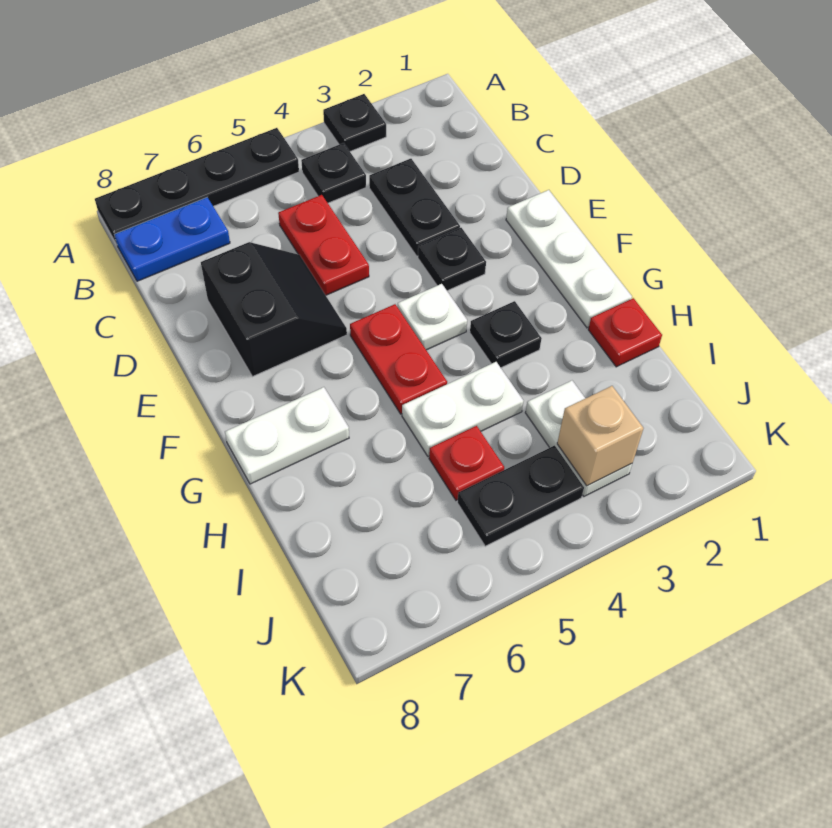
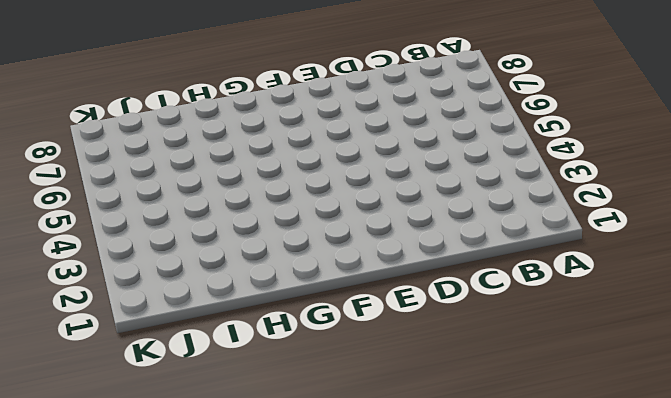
none -> black plate A3 level 1
none -> black plate A5:A8 level 1
none -> black plate B4 level 1

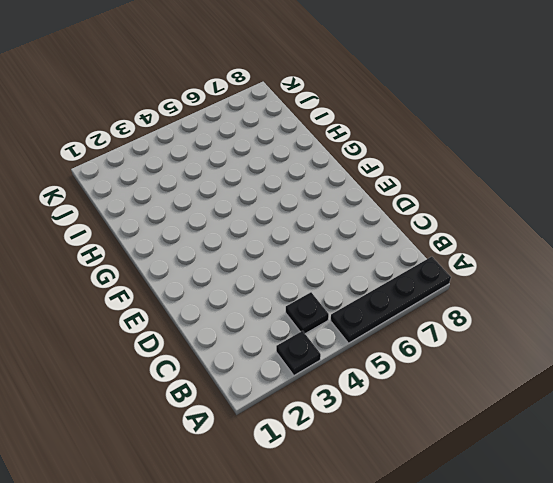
none -> blue plate B7:B8 level 1
none -> black plate C3:D3 level 1
none -> red plate C5:D5 level 1

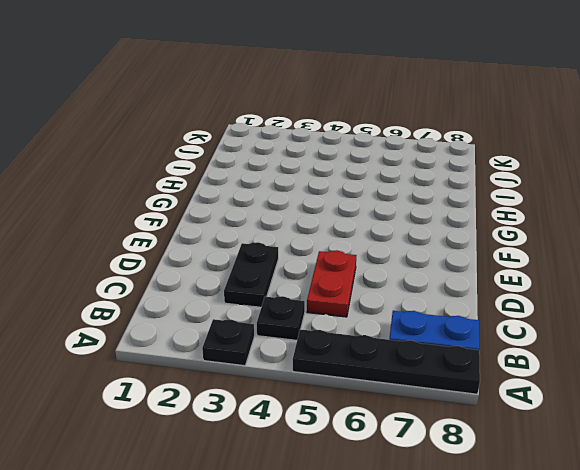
none -> black slope D6:E7 level 1 top 7
none -> white plate E1:G1 level 1
none -> black plate E3 level 1

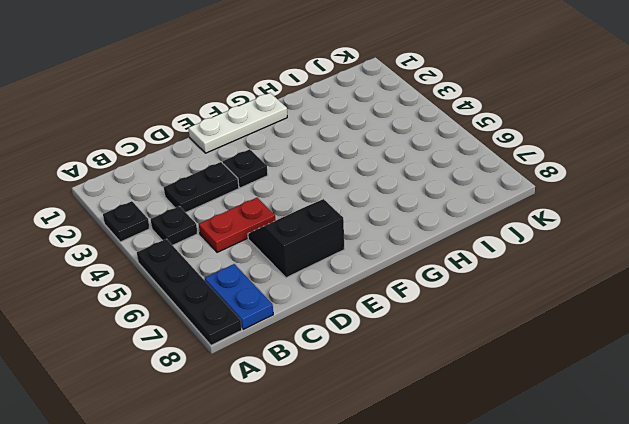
none -> white plate F4 level 1
none -> red plate F5:G5 level 1
none -> black plate G3 level 1

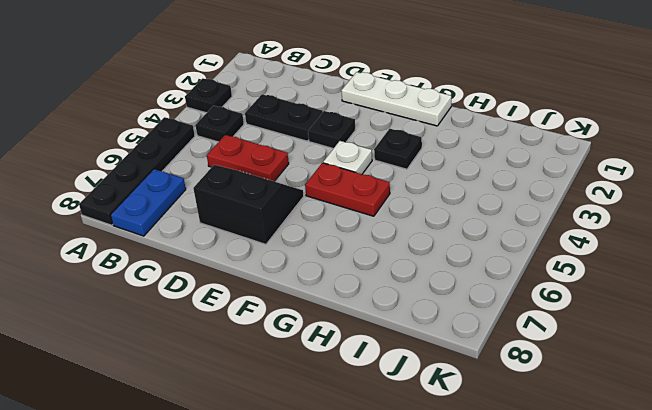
none -> white plate G7:G8 level 1
none -> red plate H1 level 1
none -> white plate H4:H5 level 1

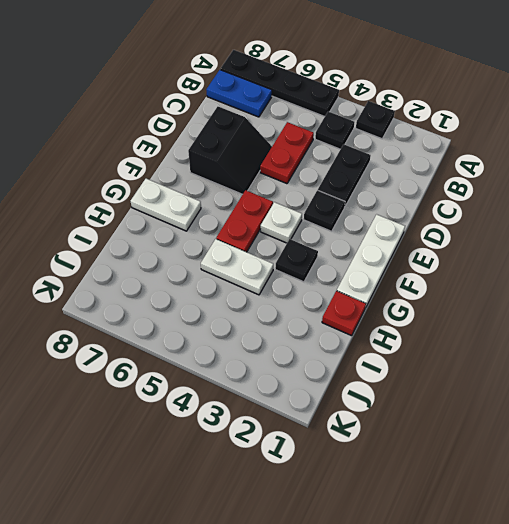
none -> white plate I3:J3 level 1
none -> red plate I5 level 1
none -> black plate J4:J5 level 1

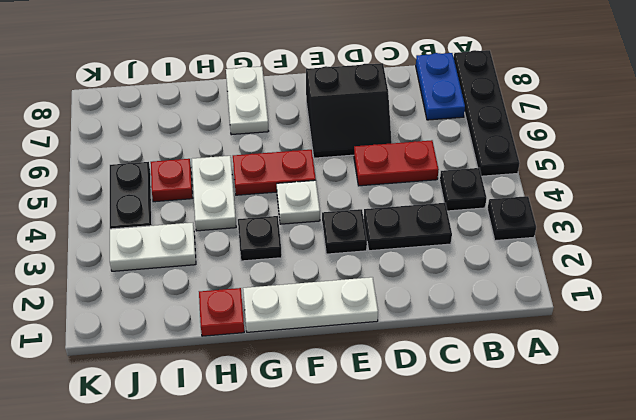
none -> tan brick J3 level 2

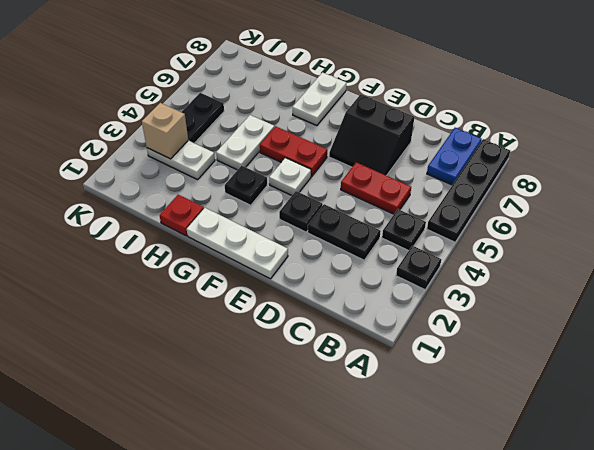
none -> red plate I5 level 1

